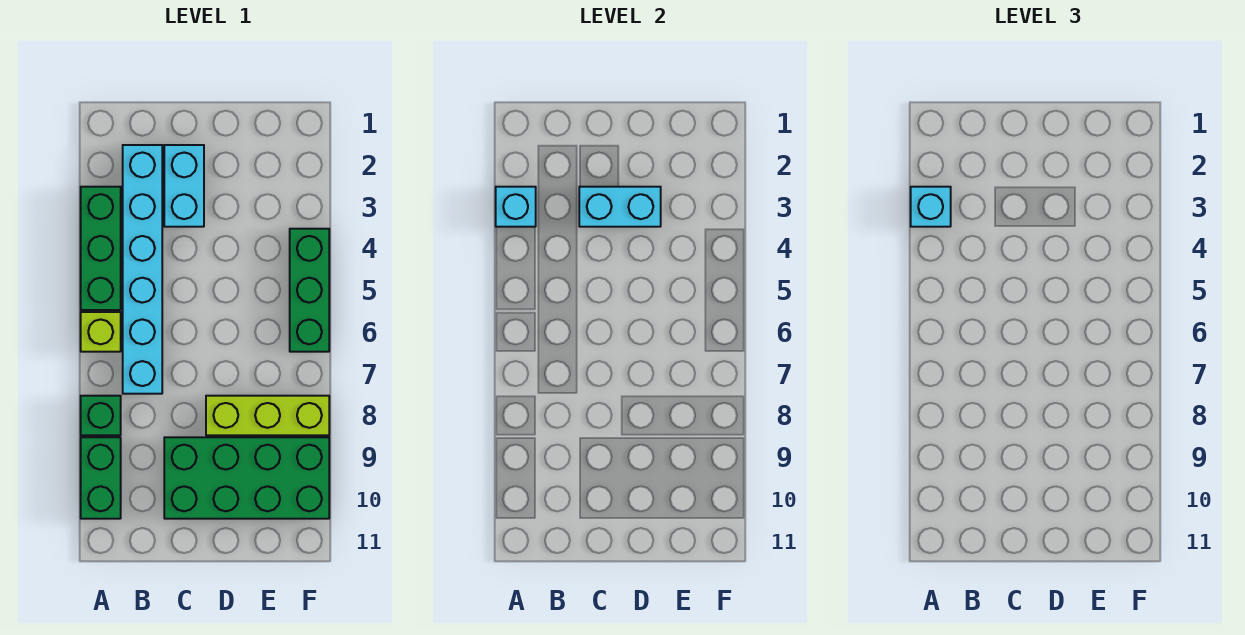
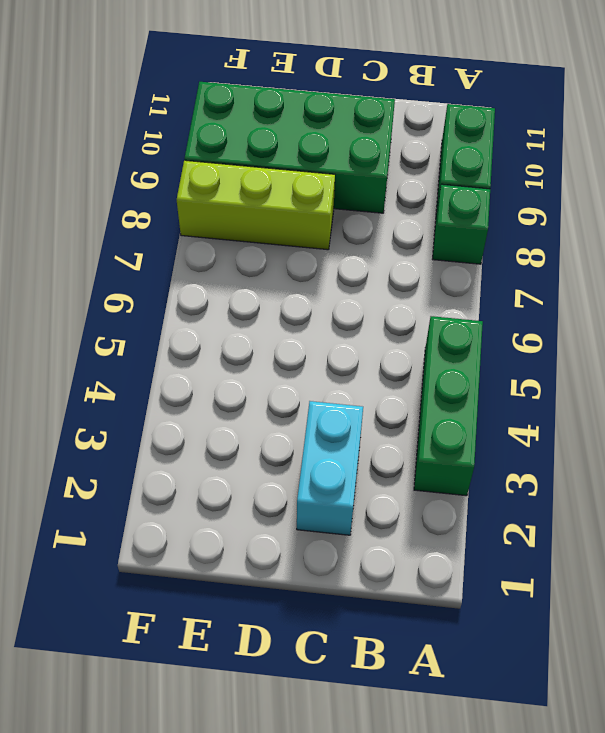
none -> lime brick A6 level 1
none -> cyan brick B2:B7 level 1
none -> green brick F4:F6 level 1

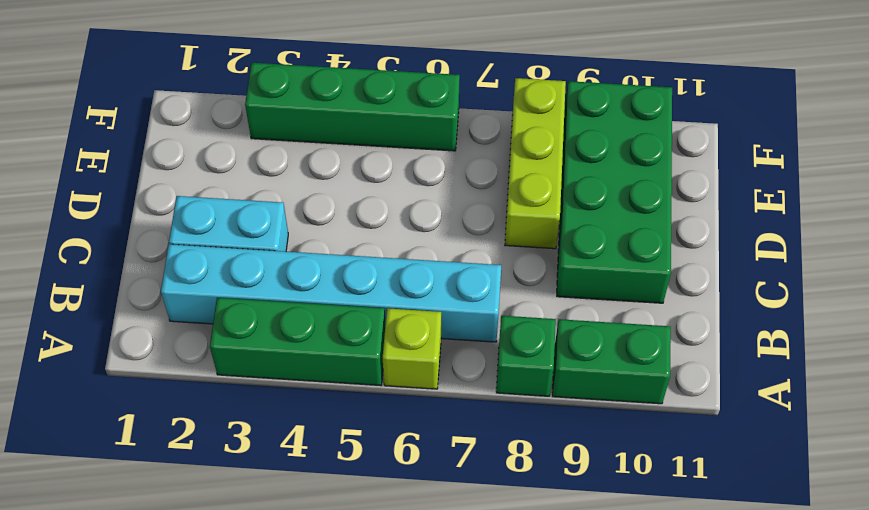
green brick F3:F6 level 1 -> green brick F4:F6 level 1
none -> cyan brick A3 level 2
none -> cyan brick C3:D3 level 2
none -> cyan brick A3 level 3

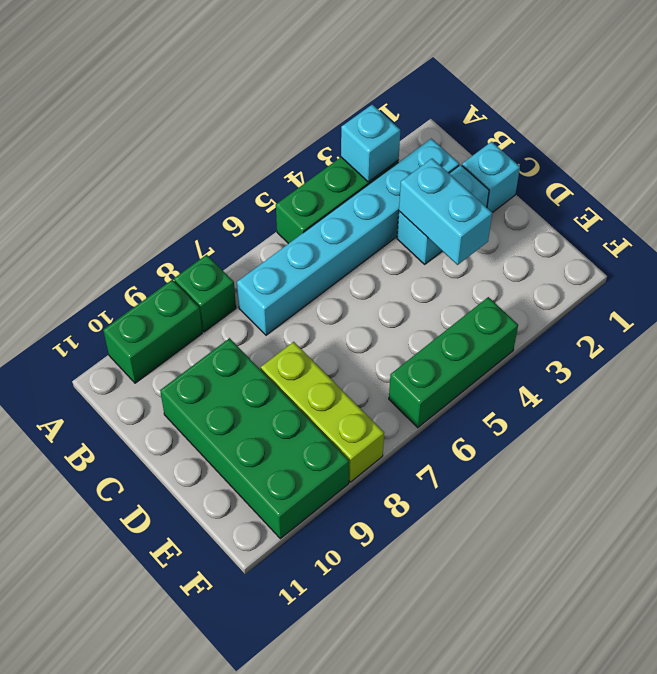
cyan brick C1 level 1 -> cyan brick A3 level 3
none -> lime brick A6 level 1

